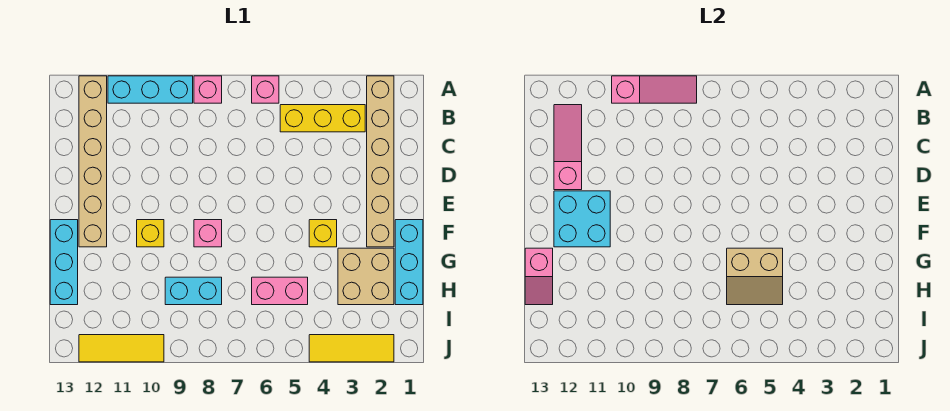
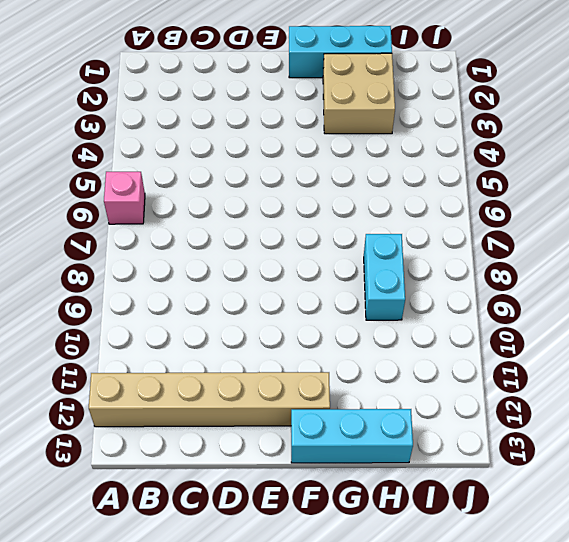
none -> tan brick A2:F2 level 1
none -> pink brick A8 level 1
none -> cyan brick A9:A11 level 1

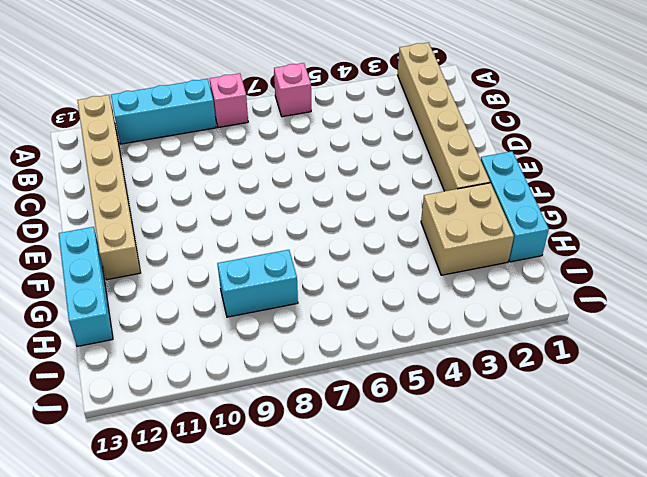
none -> yellow brick B3:B5 level 1
none -> yellow brick F4 level 1
none -> pink brick F8 level 1

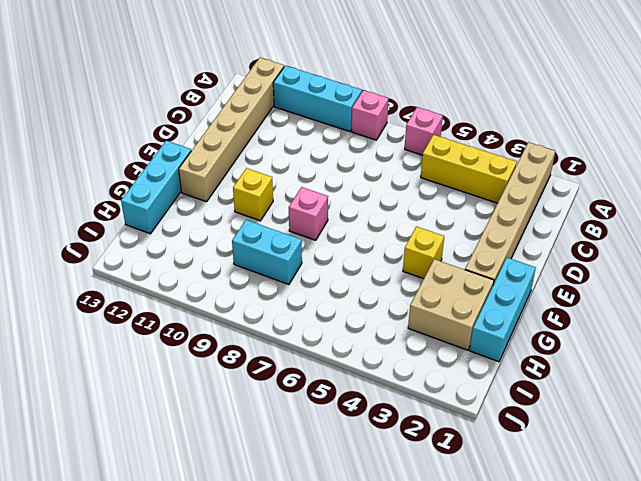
none -> pink brick H5:H6 level 1
none -> yellow tile J2:J4 level 1
none -> yellow tile J10:J12 level 1

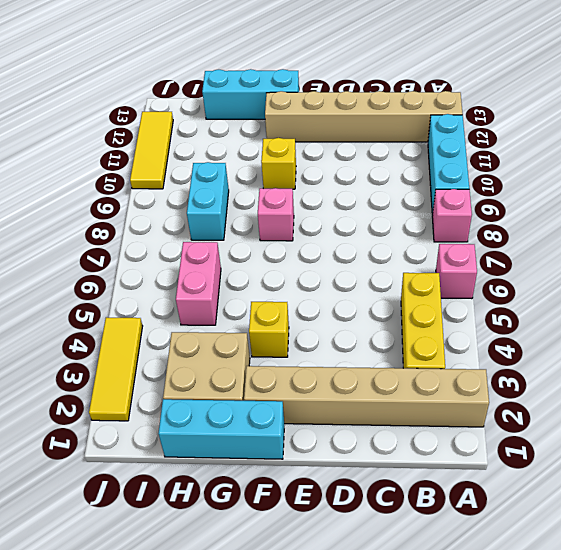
none -> pink slope A8:A10 level 2 top 10
none -> pink slope B12:D12 level 2 top D
none -> cyan brick E11:F12 level 2

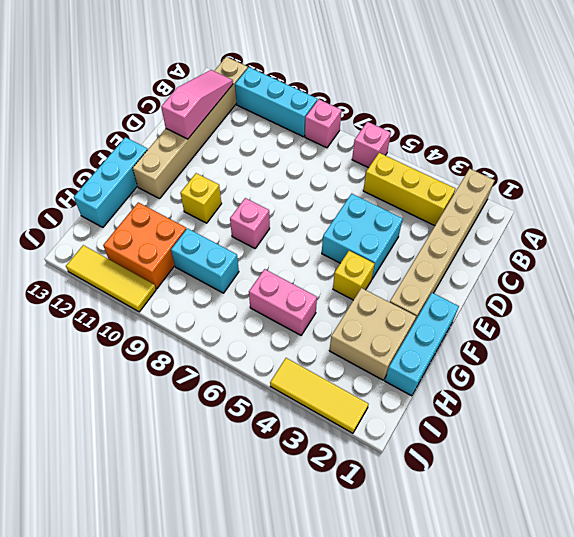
cyan brick D4:E5 level 1 -> cyan brick E11:F12 level 2
orange brick H10:I11 level 1 -> none
none -> pink slope A8:A10 level 2 top 10
none -> tan slope G5:H6 level 2 top G
none -> pink slope G13:H13 level 2 top G

